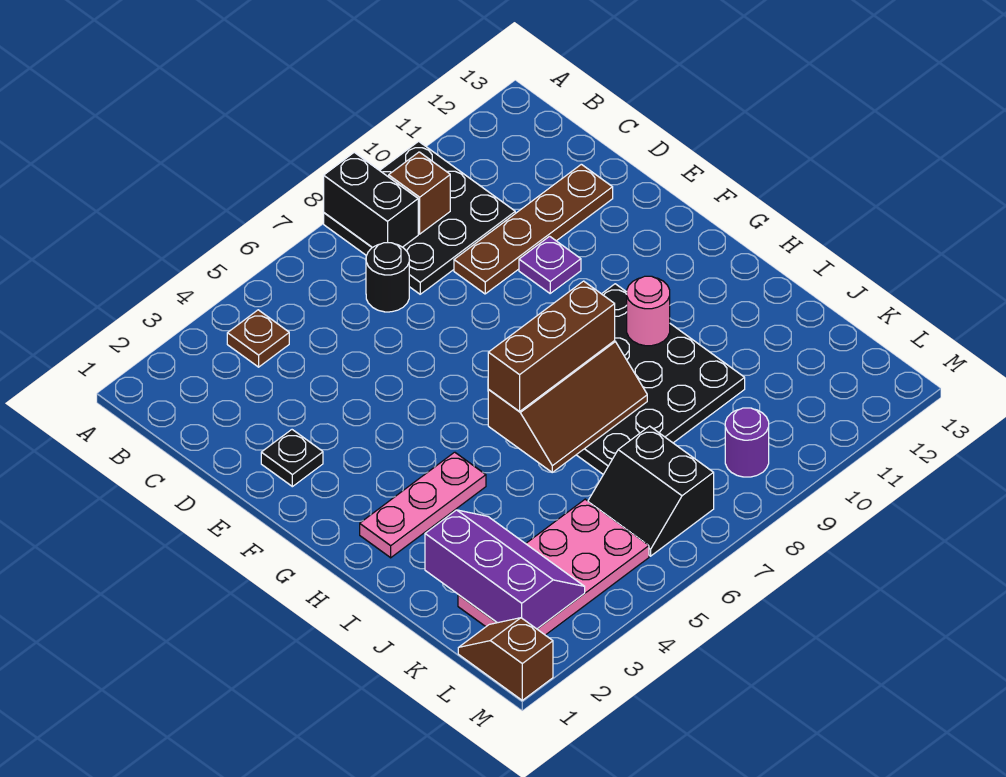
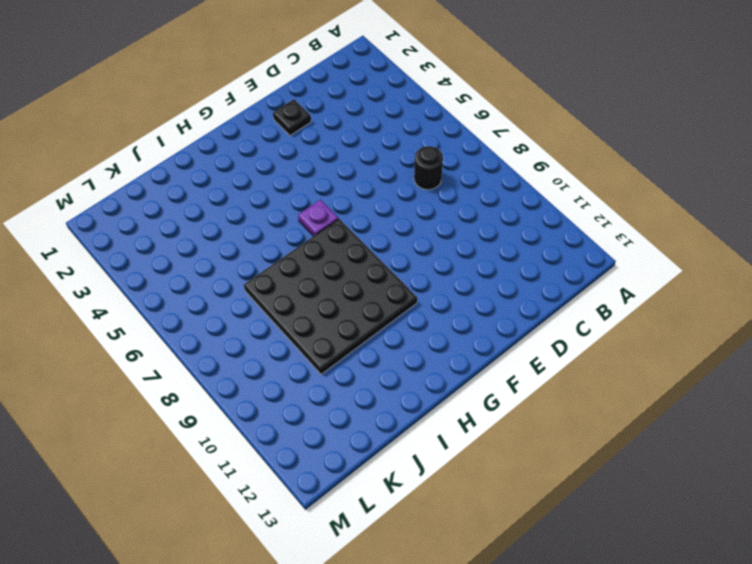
purple plate G6 level 1 -> purple plate E10 level 1
none -> black plate A8:C10 level 1
none -> brown plate B4 level 1
none -> brown plate D9:D12 level 1

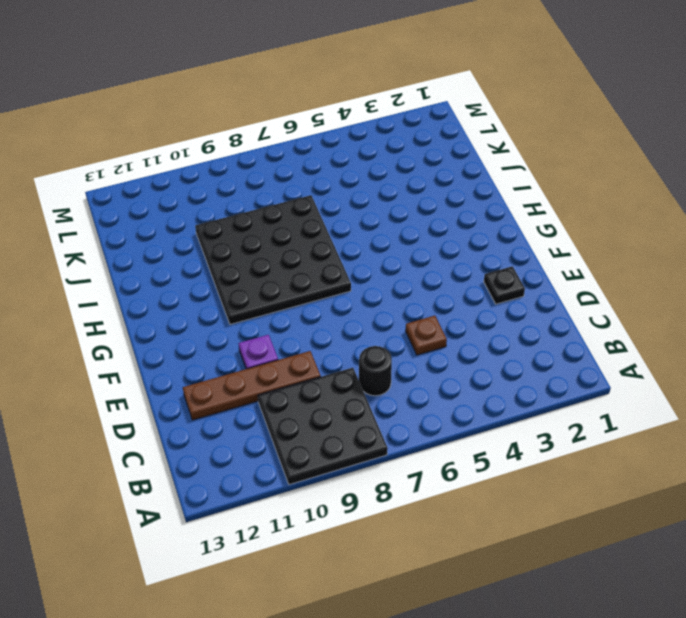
brown plate D5 level 1 -> brown plate B4 level 1
none -> pink plate H2:H4 level 1
none -> pink plate K2:L5 level 1
none -> black slope K6:L7 level 1 top 7

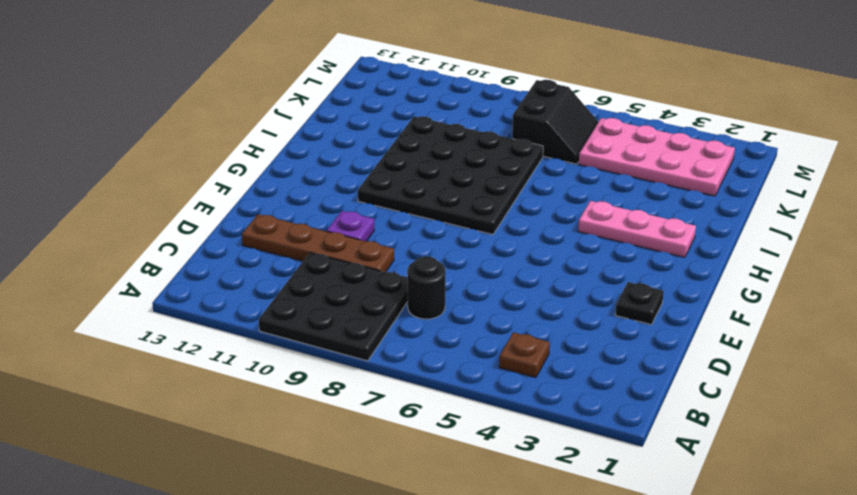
none -> brown slope L1:M1 level 1 top M
none -> purple round brick L9 level 1
none -> black brick A8:B8 level 2

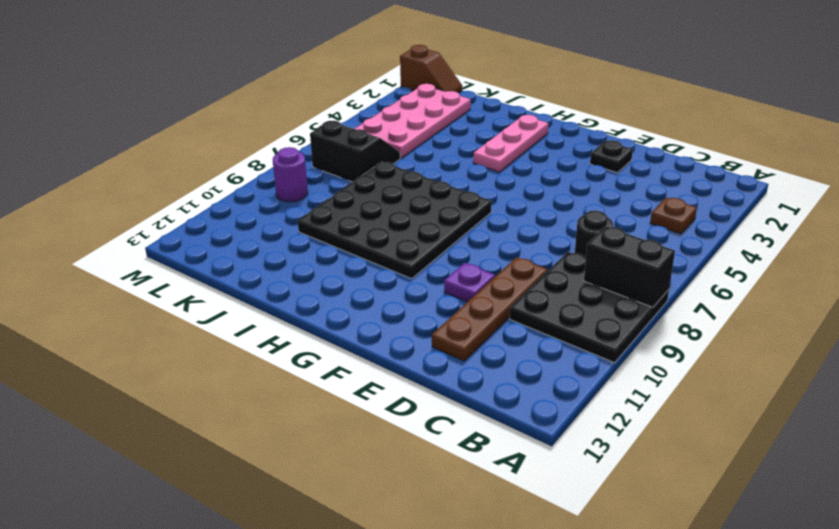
none -> brown brick B9 level 2
none -> brown slope H6:I8 level 2 top H
none -> pink round brick H10 level 2

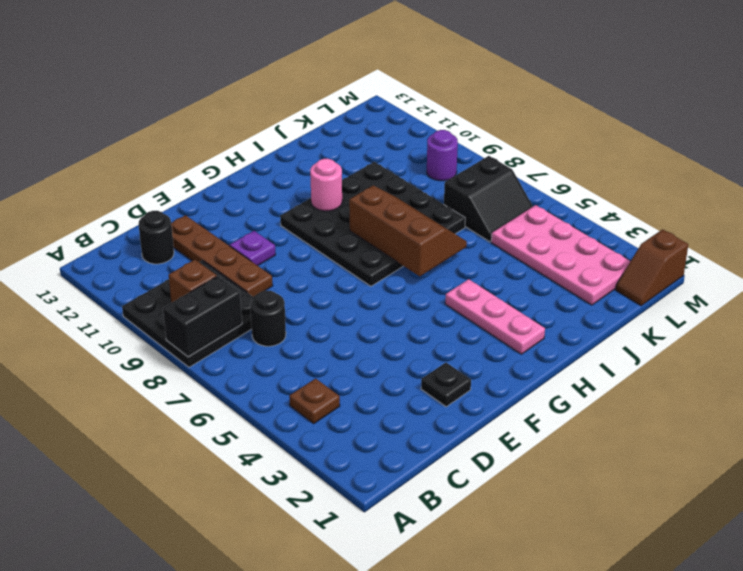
black round brick C12 level 1 -> none
none -> purple slope J2:L3 level 2 top 2
none -> brown brick H6:H8 level 3

